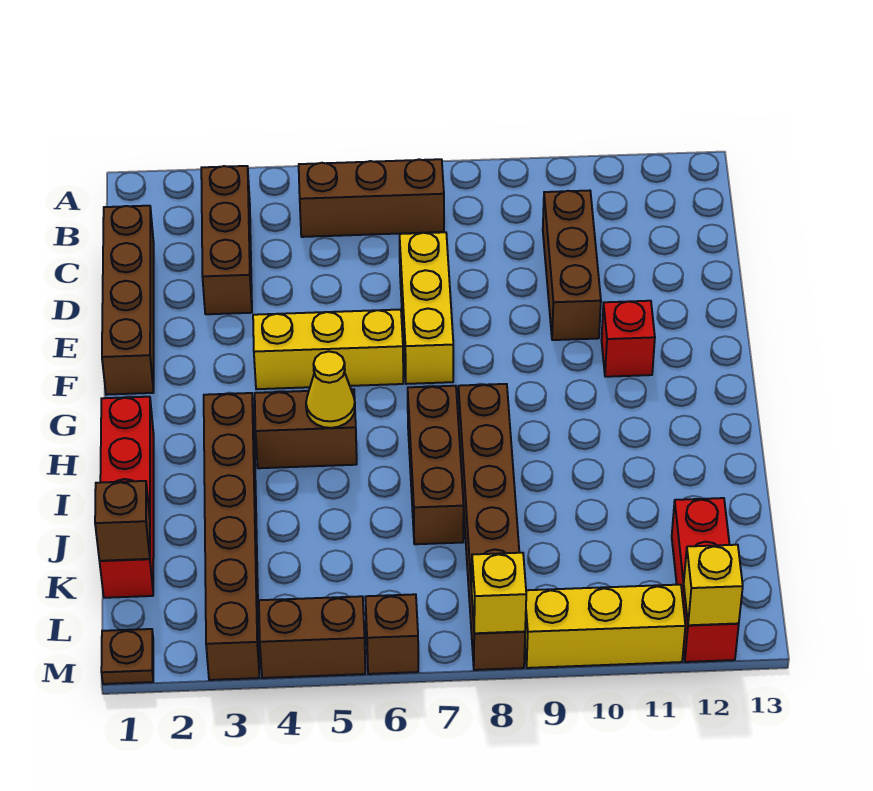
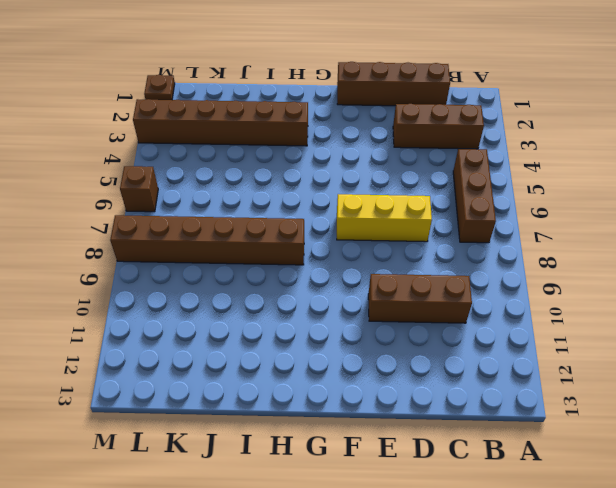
none -> yellow brick F4:F6 level 1
none -> red brick F11 level 1
none -> red brick H1:K1 level 1

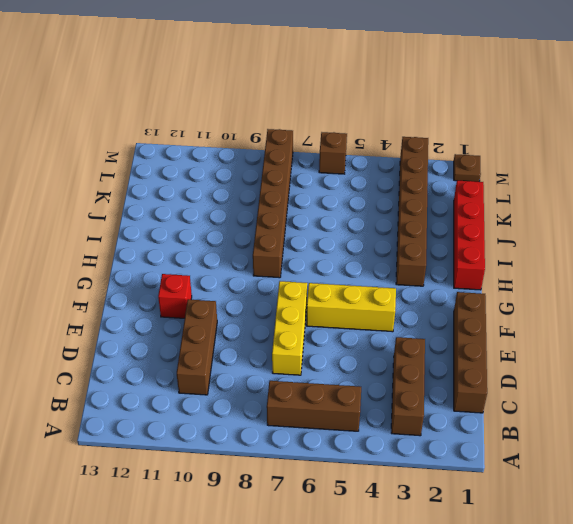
none -> brown brick H4:H5 level 1
none -> brown brick H7:J7 level 1
none -> red brick K12:M12 level 1

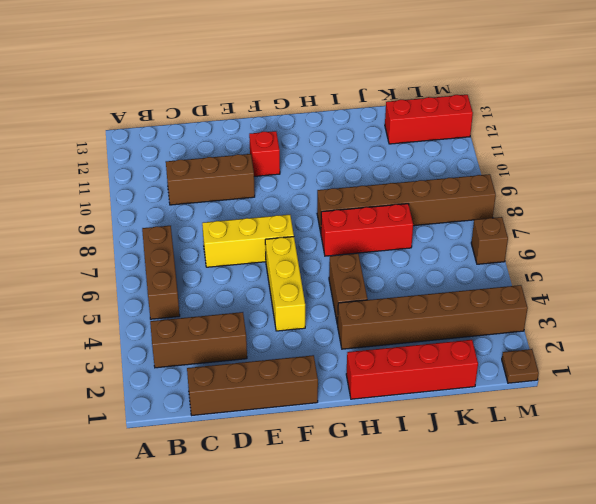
red brick H7:J7 level 1 -> brown brick H7:J7 level 1
none -> brown brick M4:M5 level 1
none -> yellow brick M9:M11 level 1
none -> yellow cone H5 level 2

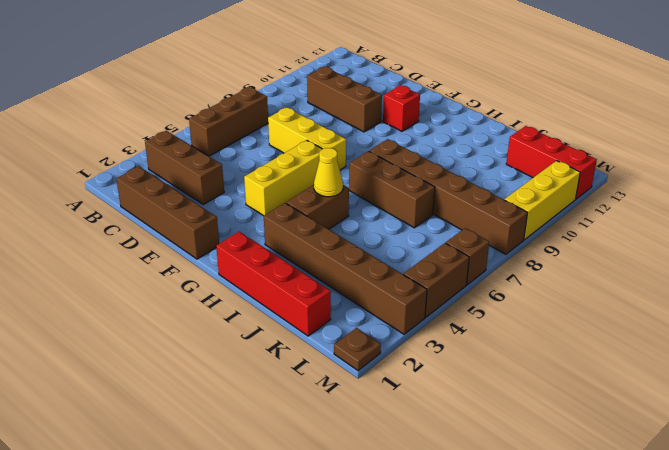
none -> brown brick K1 level 2
none -> yellow brick M8 level 2
none -> yellow brick M12 level 2

